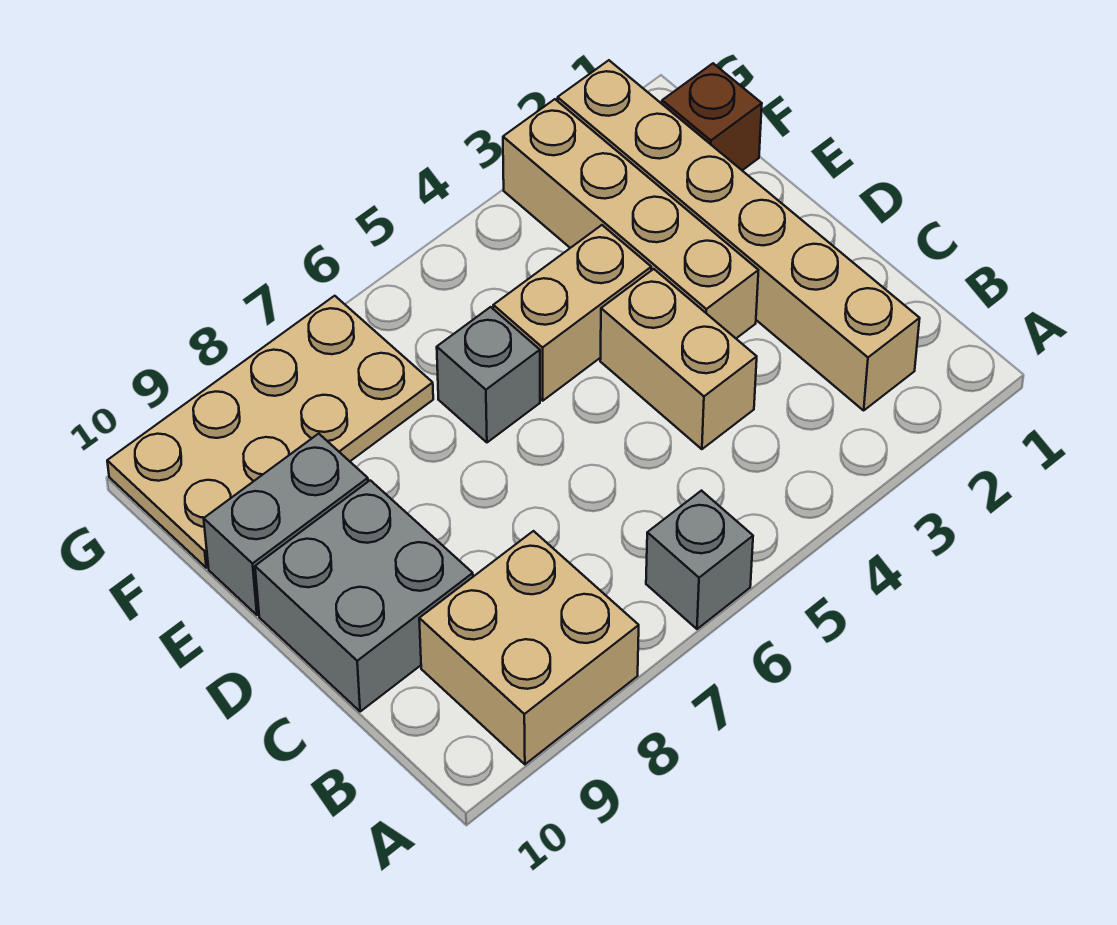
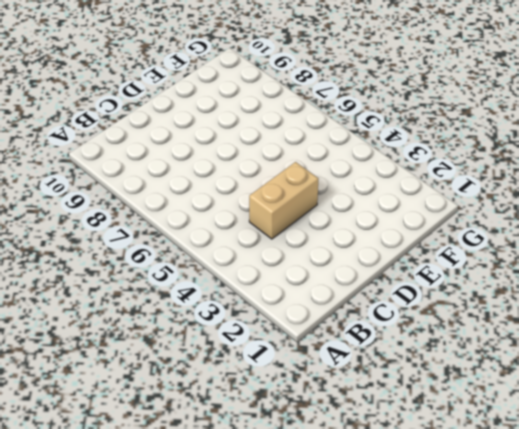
none -> grey brick A6 level 1
none -> tan brick A8:B9 level 1

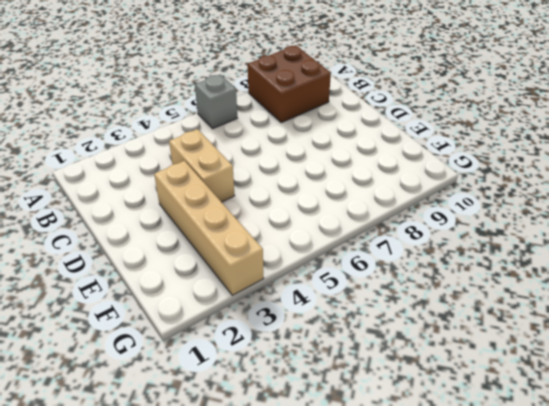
brown brick A8:B9 level 1 -> tan brick A8:B9 level 1
none -> tan brick B2:G2 level 1
none -> grey brick C9:D10 level 1

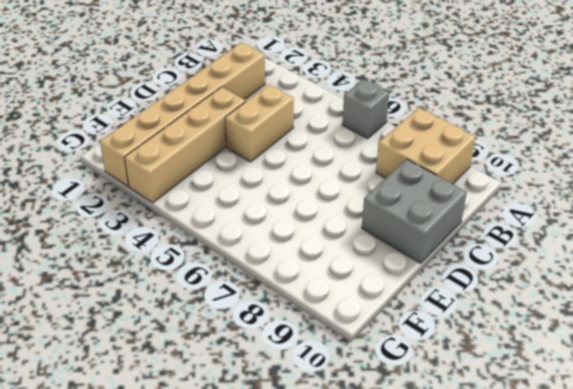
none -> tan brick E4:E5 level 1
none -> grey brick E6 level 1

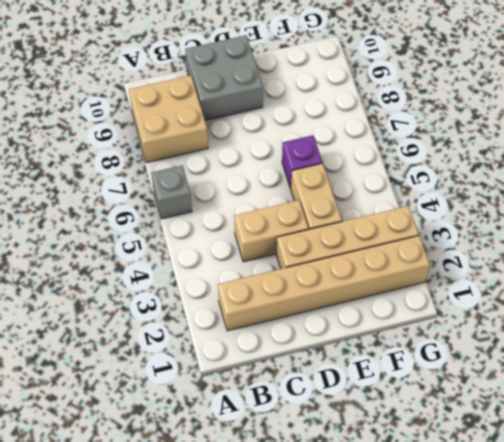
purple brick E6 level 1 -> grey brick E6 level 1
none -> grey brick E9:E10 level 1
none -> brown brick F1 level 1

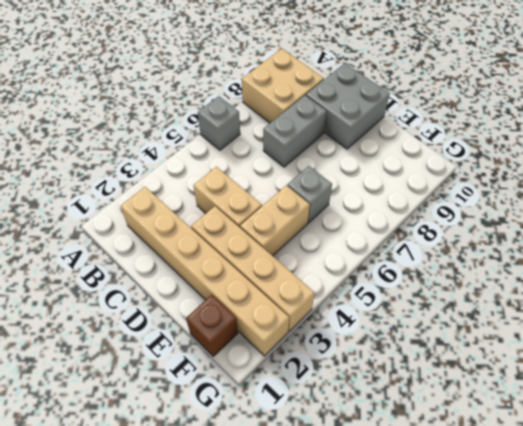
grey brick C7:C8 level 1 -> grey brick E9:E10 level 1
none -> tan plate F7:G10 level 1

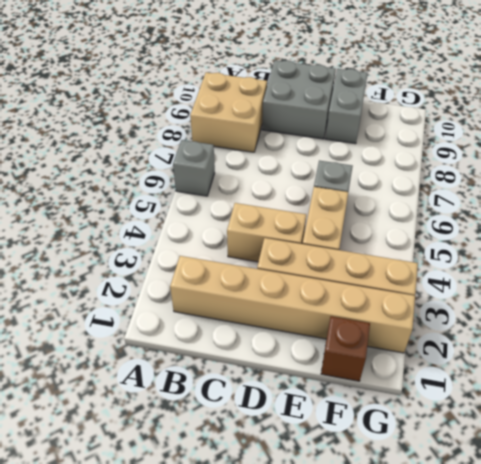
none -> tan plate F7:G10 level 1

